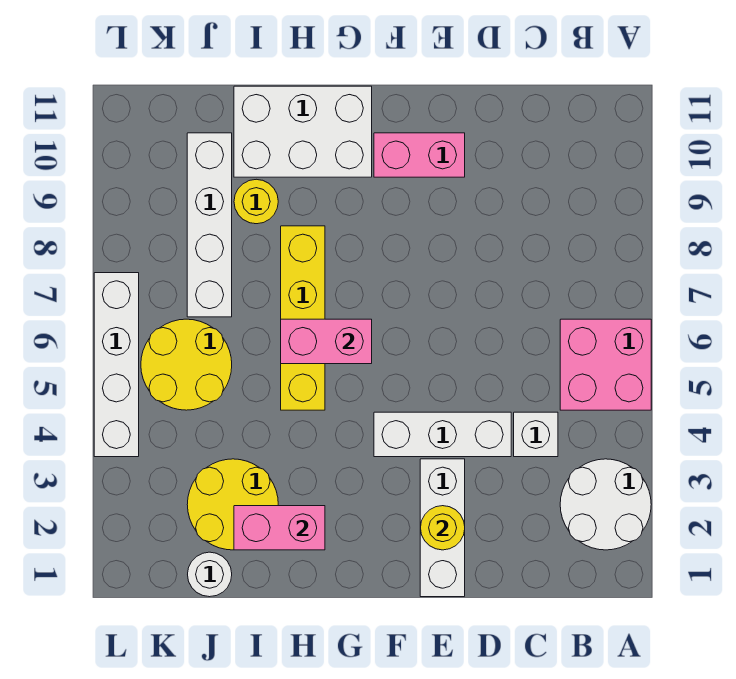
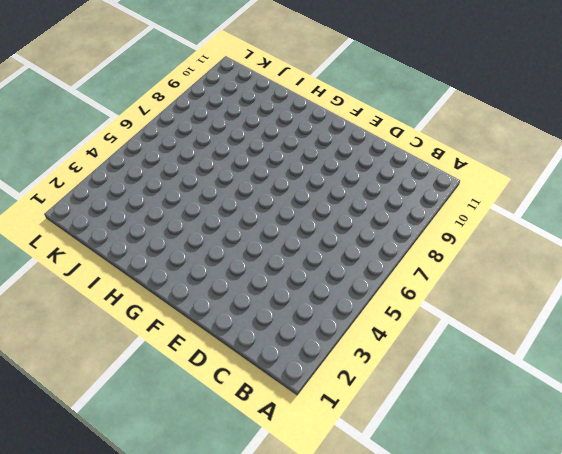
none -> white round brick A2:B3 level 1
none -> pink brick A5:B6 level 1
none -> white brick C4 level 1

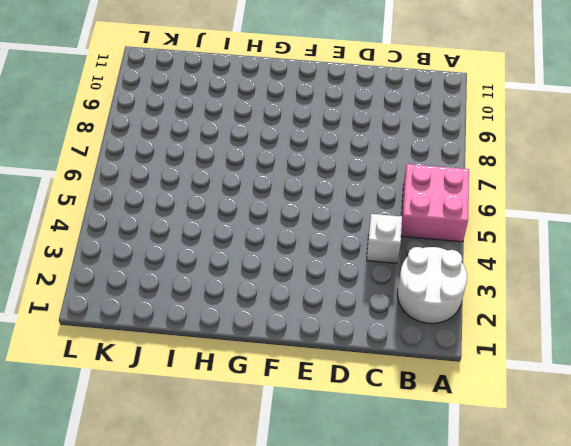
none -> white brick D4:F4 level 1
none -> white brick E1:E3 level 1
none -> pink brick E10:F10 level 1

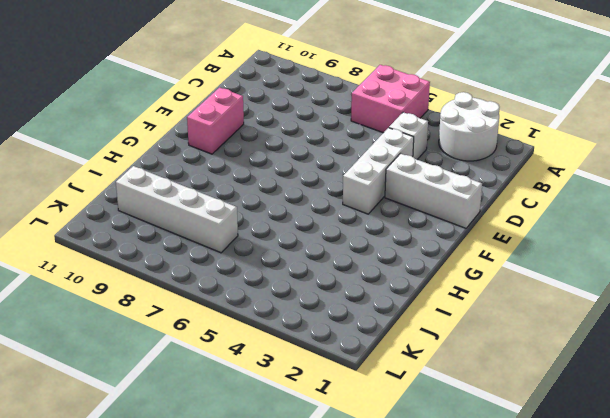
none -> white brick G10:I11 level 1
none -> yellow brick H5:H8 level 1
none -> yellow round brick I2:J3 level 1

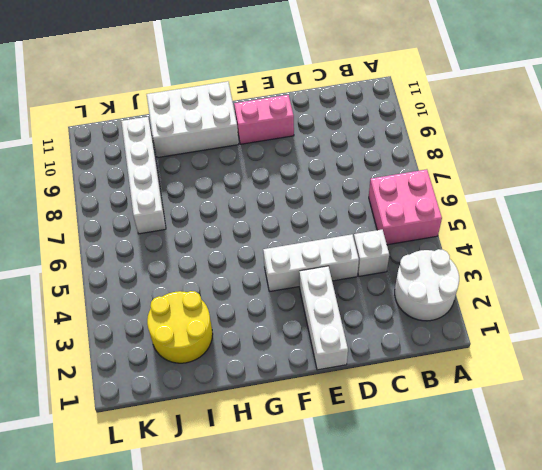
none -> yellow brick H5:H8 level 1
none -> yellow round brick I9 level 1
none -> white round brick J1 level 1

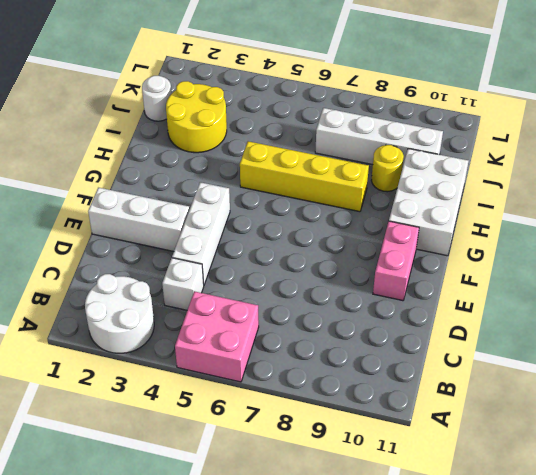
none -> yellow round brick J5:K6 level 1
none -> white brick L4:L7 level 1
none -> yellow round brick E2 level 2

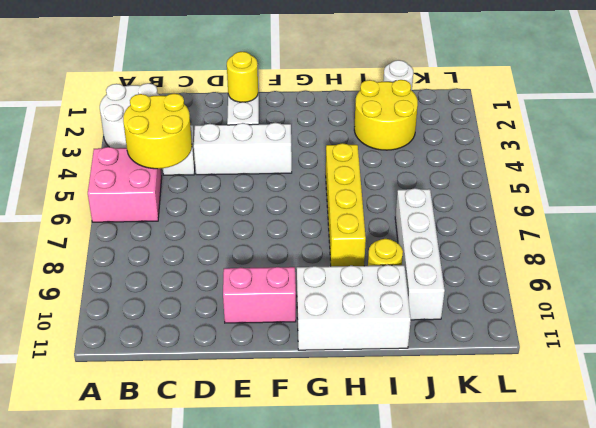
yellow round brick B4:C5 level 2 -> yellow round brick J5:K6 level 1
none -> white brick L4:L7 level 1
none -> pink brick G6:H6 level 2
none -> pink brick H2:I2 level 2

